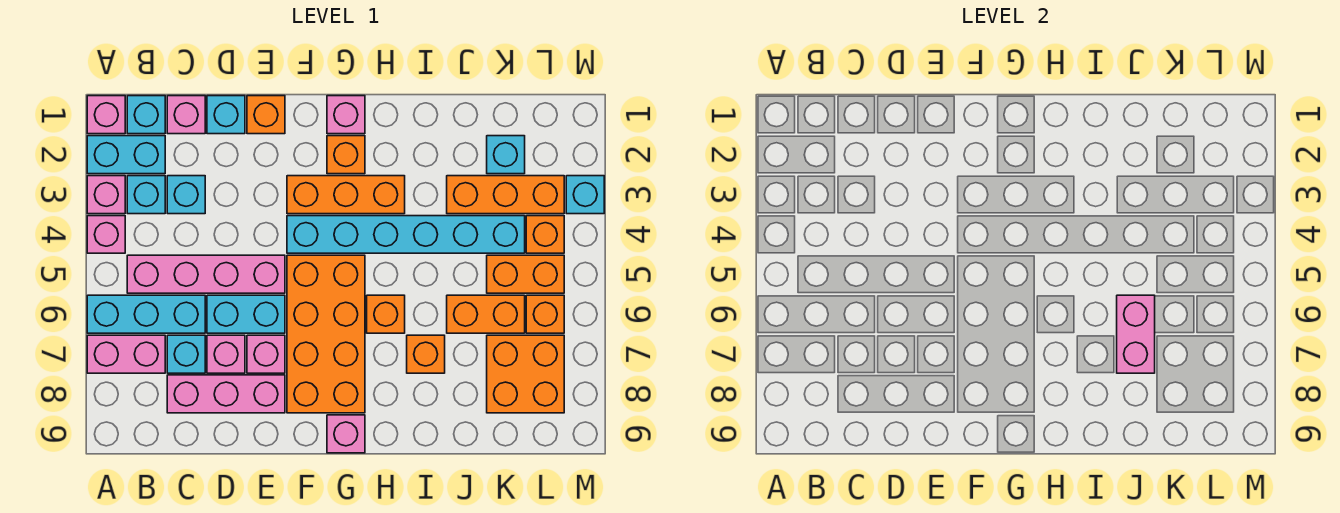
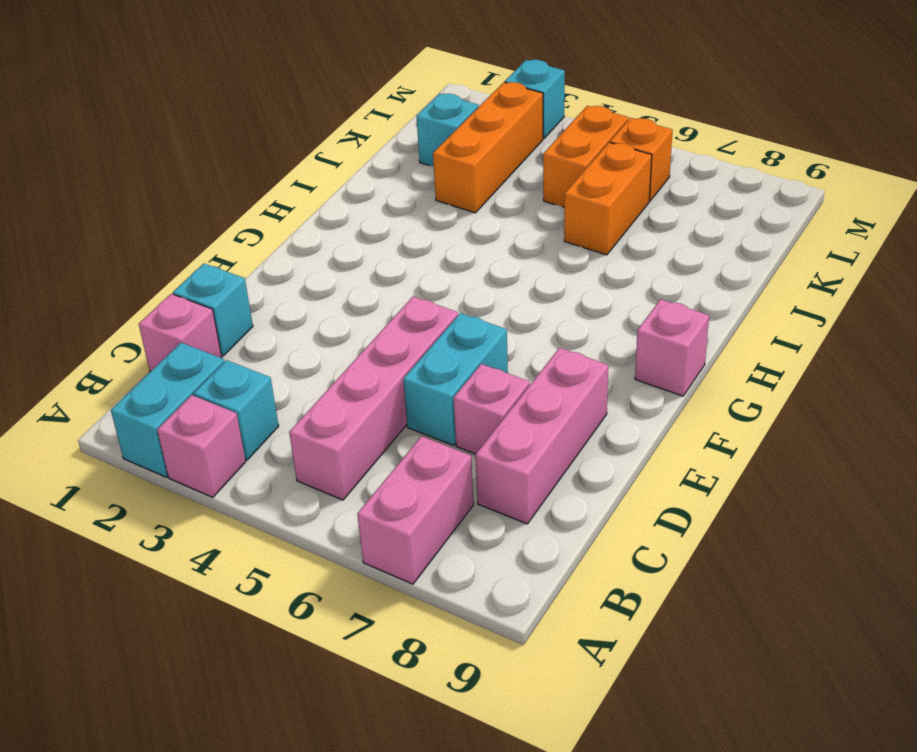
none -> pink brick A1 level 1
none -> pink brick A4 level 1
none -> cyan brick A6:C6 level 1
none -> cyan brick B1 level 1

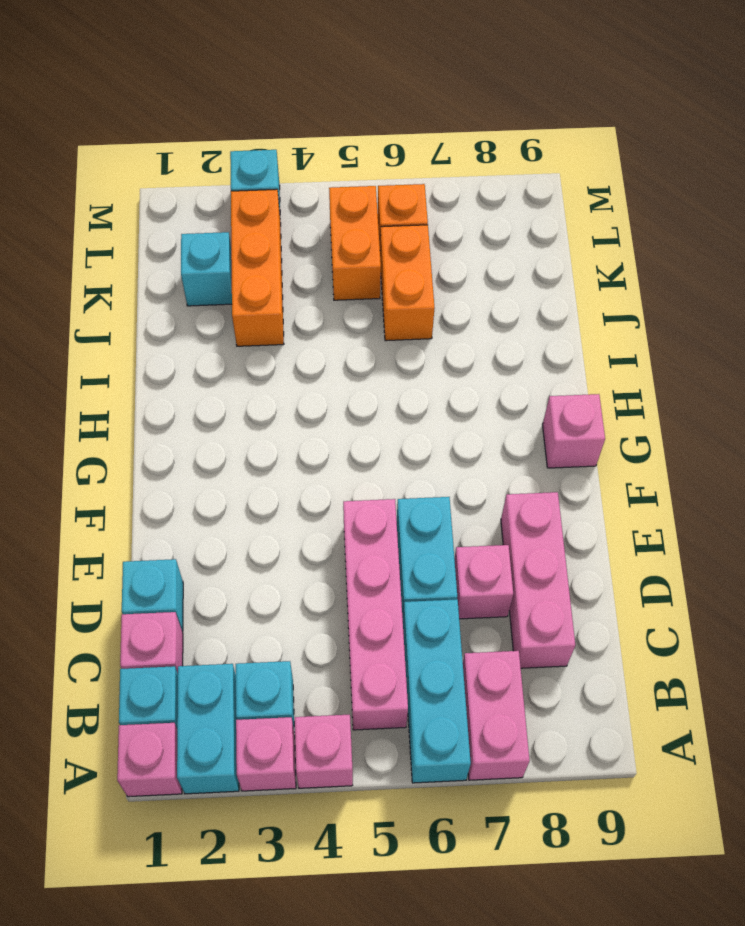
none -> cyan brick C3 level 1
none -> cyan brick C7 level 1
none -> orange brick E1 level 1
none -> pink brick E7 level 1

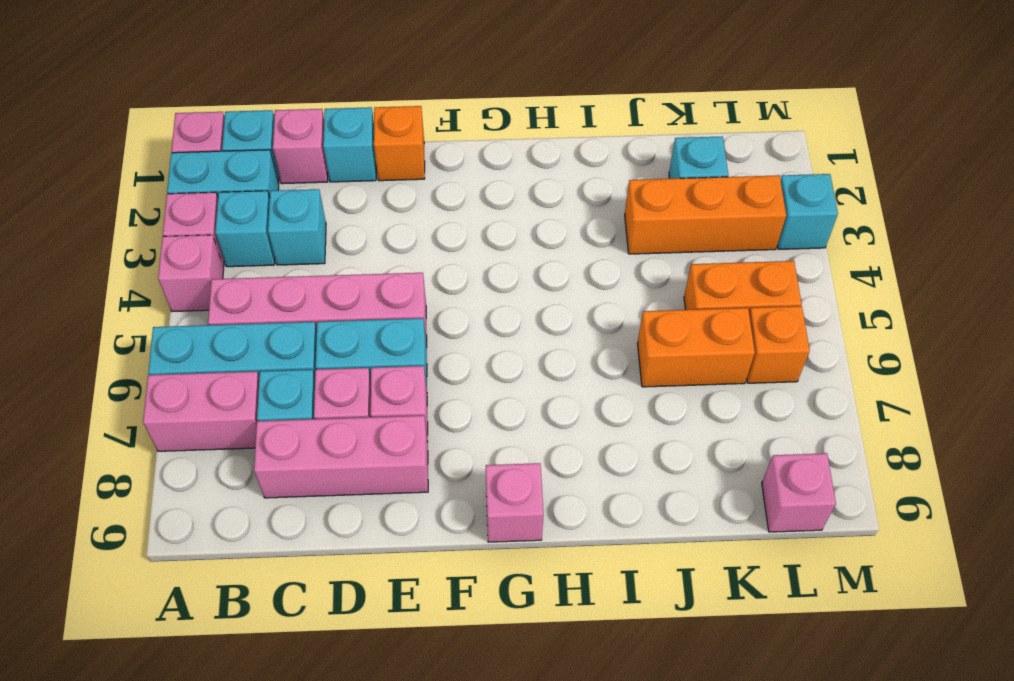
pink brick L9 level 1 -> pink brick G1 level 1
none -> orange brick F3:H3 level 1
none -> cyan brick F4:K4 level 1
none -> orange brick F5:G8 level 1
none -> orange brick G2 level 1

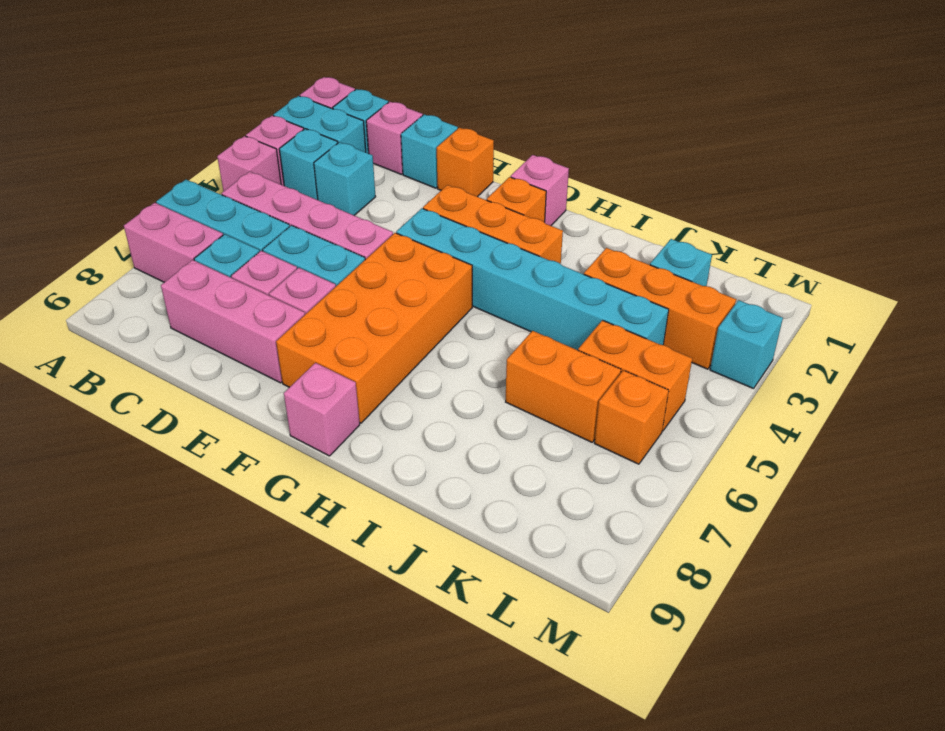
none -> orange brick H6 level 1
none -> orange brick I7 level 1
none -> orange brick K7:L8 level 1
none -> orange brick L4 level 1

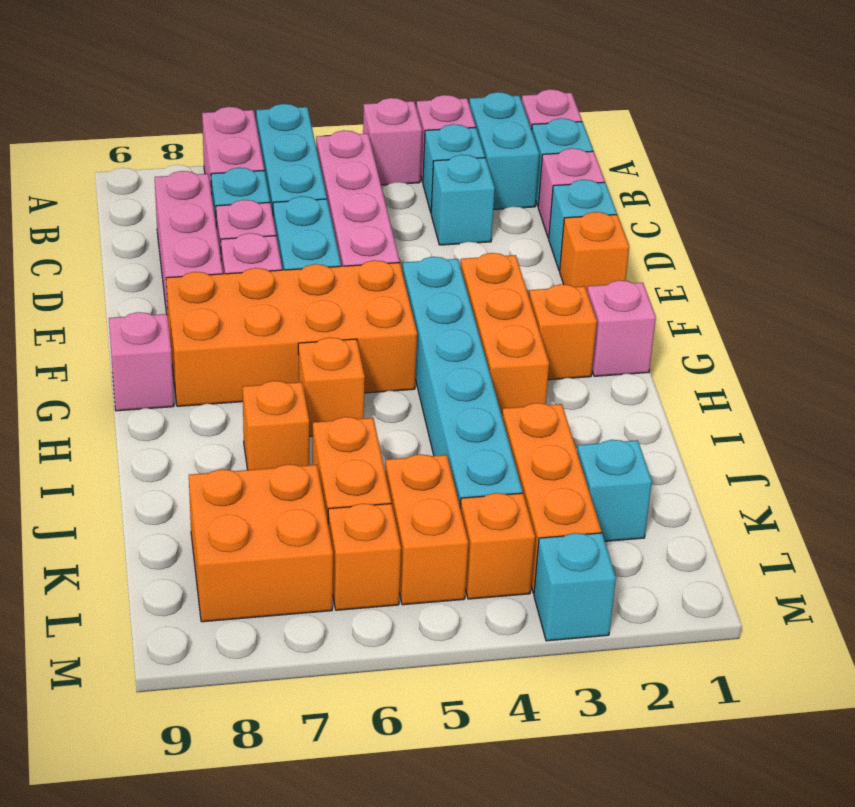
none -> pink brick J6:J7 level 2

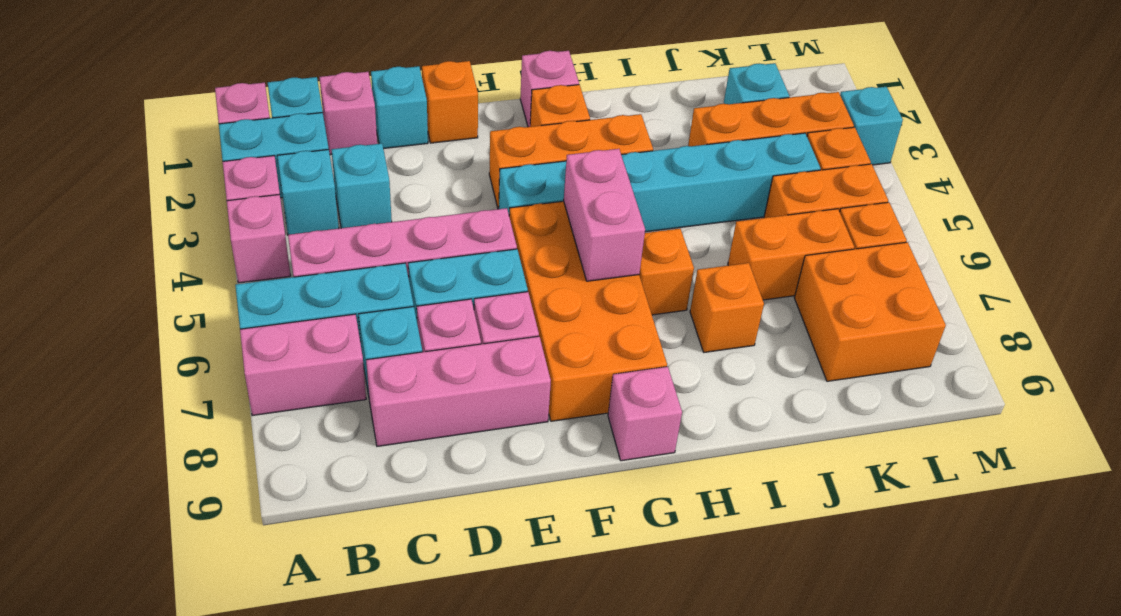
pink brick G5:G6 level 2 -> pink brick J6:J7 level 2

